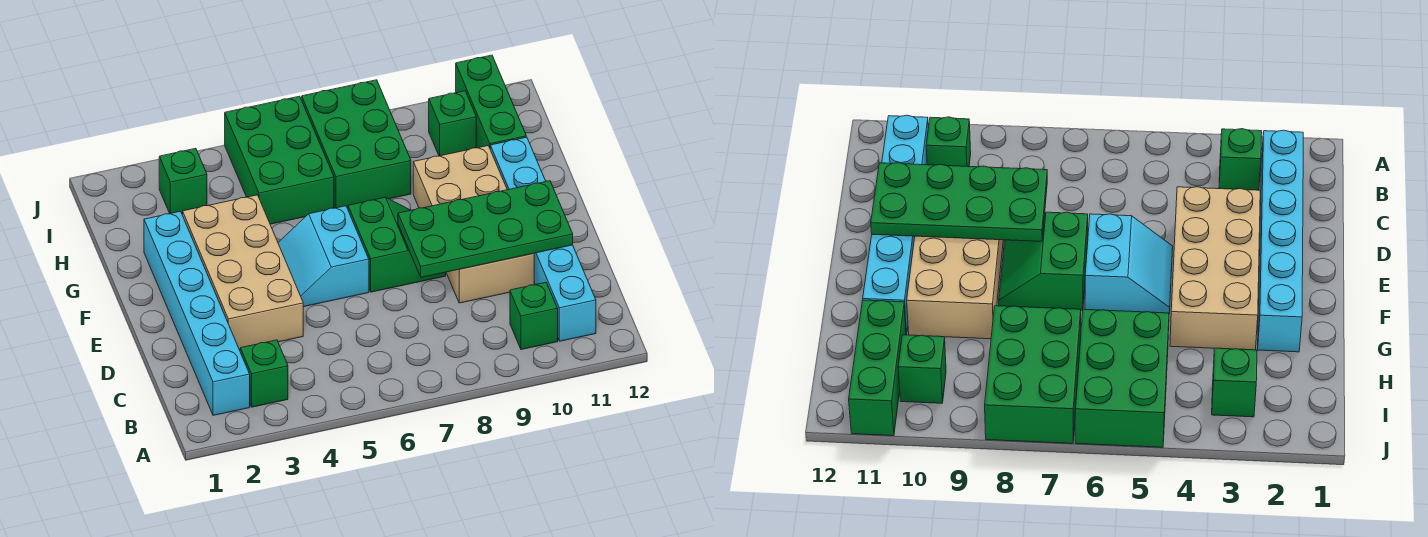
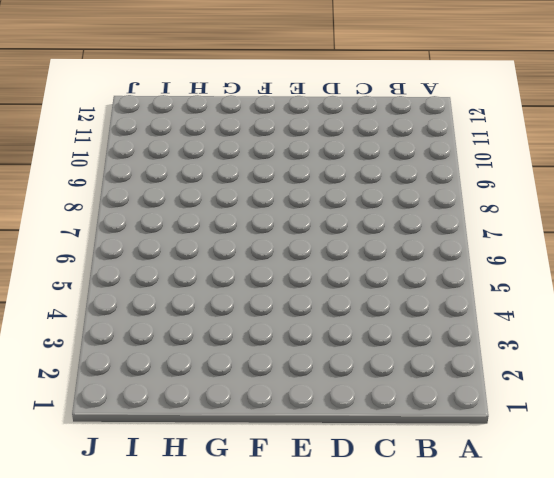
none -> cyan brick B2:G2 level 1
none -> green brick B3 level 1
none -> green brick B10 level 1

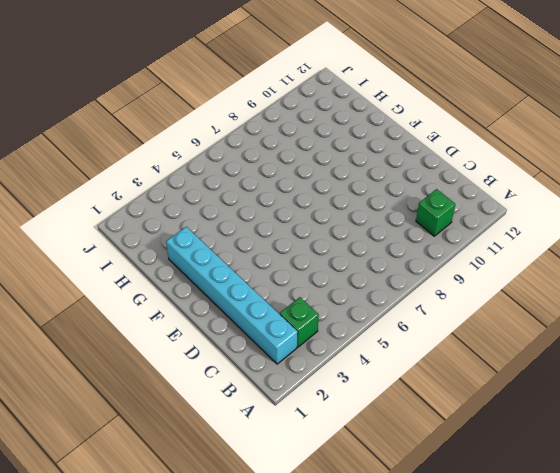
none -> cyan brick B11:G11 level 1
none -> tan brick D3:G4 level 1
none -> tan brick D9:G10 level 1

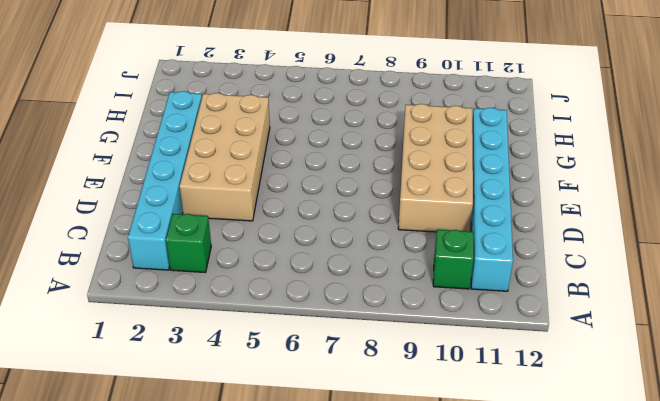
none -> cyan slope E5:F6 level 1 top 6
none -> green slope E7:F8 level 1 top 7
none -> green brick H5:J6 level 1

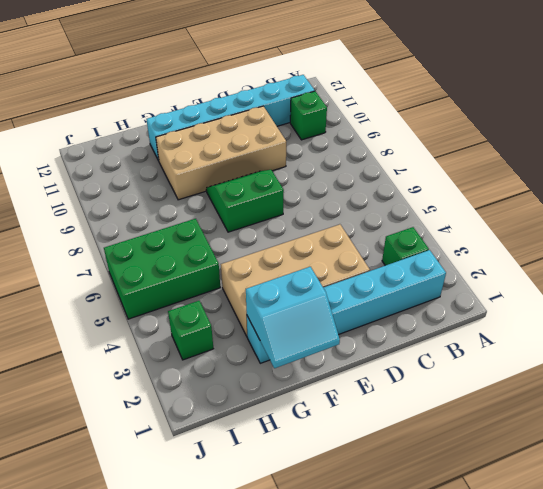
cyan slope F1:G2 level 2 top 2 -> cyan slope E5:F6 level 1 top 6
none -> green brick H7:J8 level 1
none -> green brick H11:J11 level 1
none -> green brick I10 level 1

